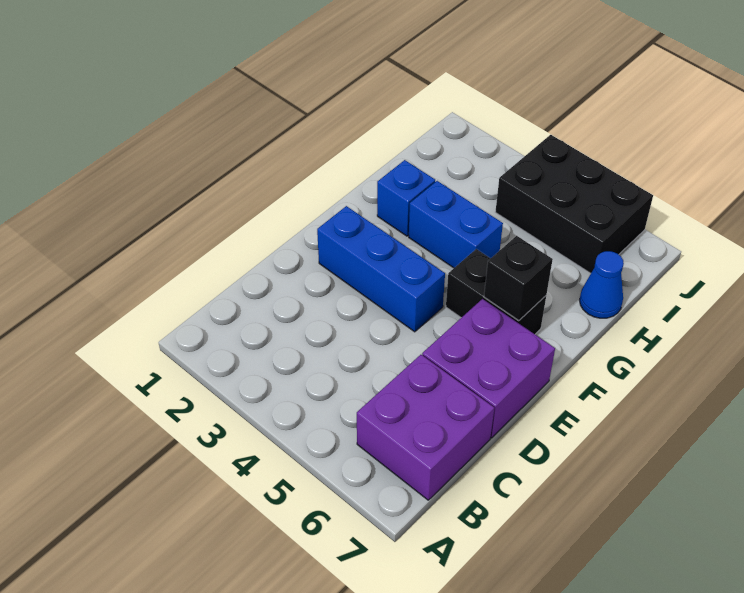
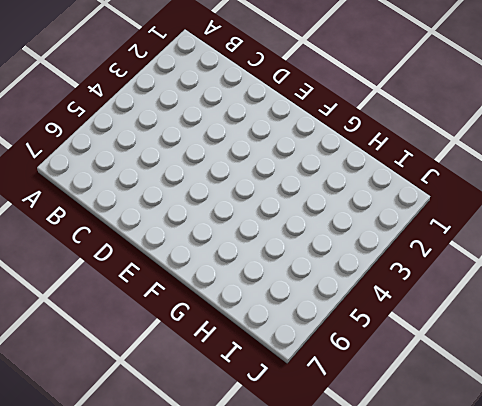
none -> purple brick B6:C7 level 1
none -> purple brick D6:E7 level 1

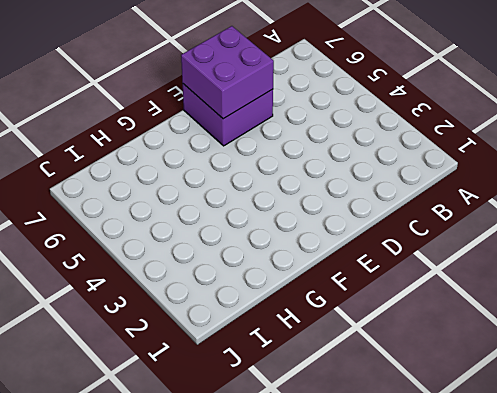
purple brick D6:E7 level 2 -> purple brick B6:C7 level 1
none -> blue brick E2:E4 level 1
none -> black brick F5:F6 level 1

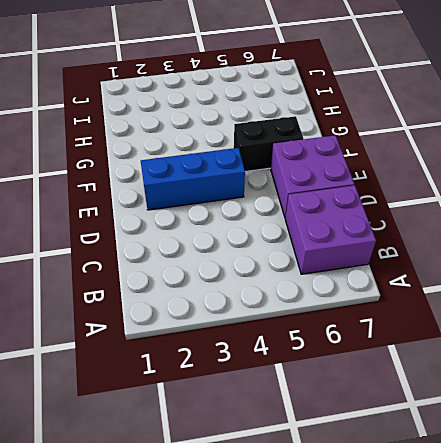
none -> blue brick G2 level 1
none -> blue brick G3:G4 level 1

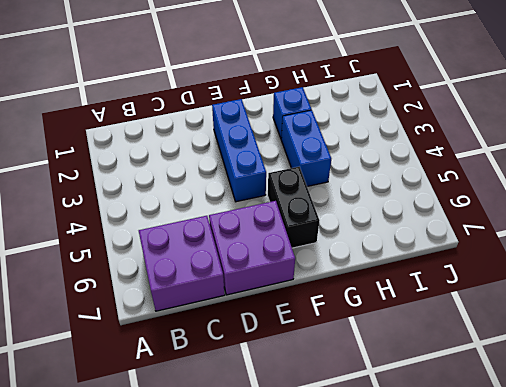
none -> blue cone H7 level 1
none -> black brick I4:J6 level 1

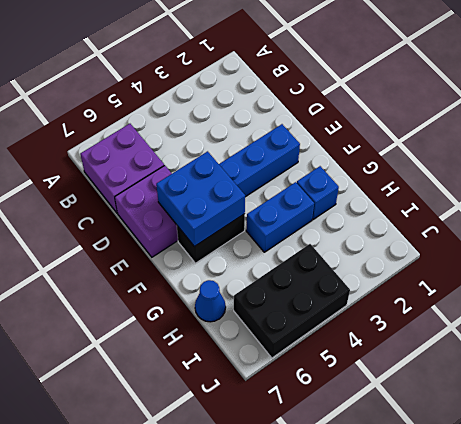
blue brick E5:F6 level 2 -> black brick F6 level 2

